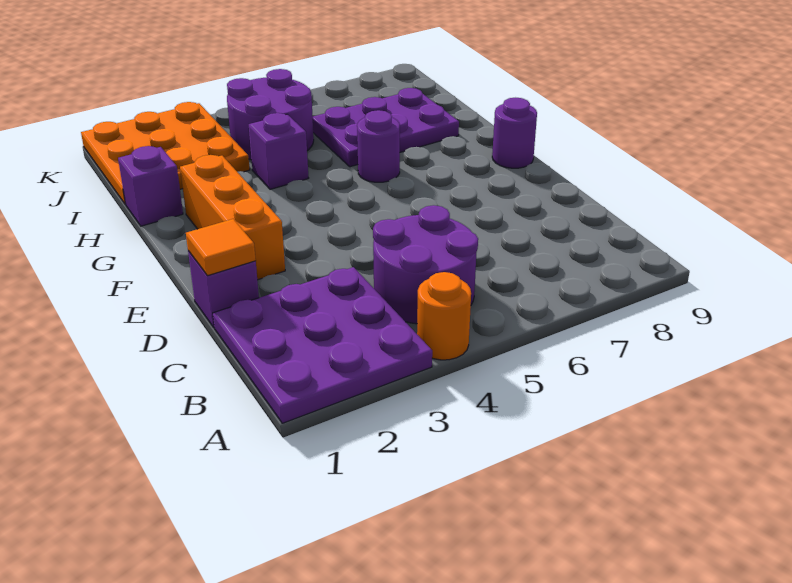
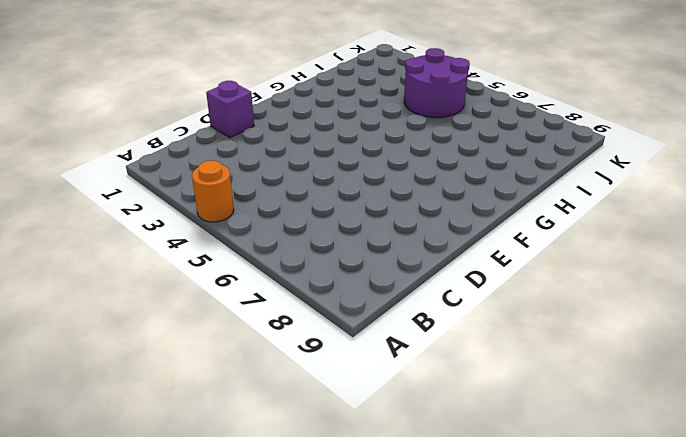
none -> purple plate A1:C3 level 1
none -> purple round brick B4:C5 level 1
none -> orange brick E2:G2 level 1

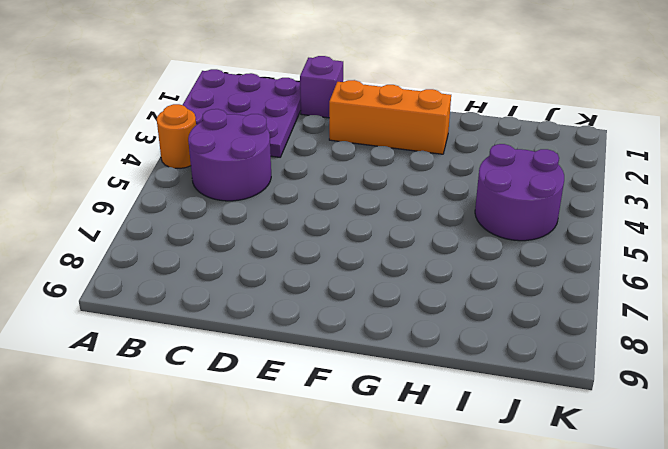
none -> purple round brick F9 level 1
none -> purple round brick G6 level 1
none -> purple brick H1 level 1

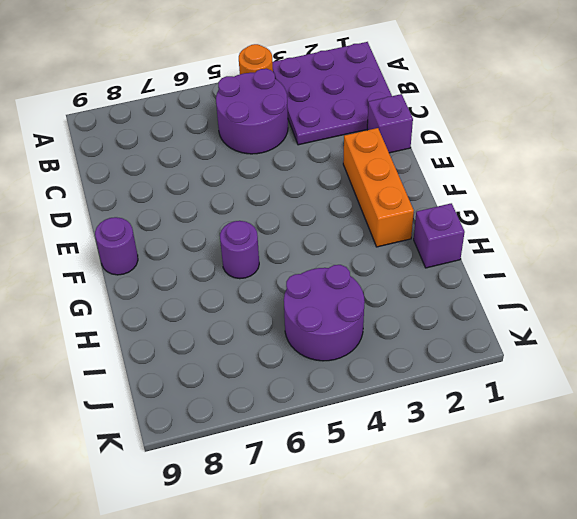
none -> purple brick H4 level 1
none -> purple plate H6:I8 level 1
none -> orange plate I1:K3 level 1

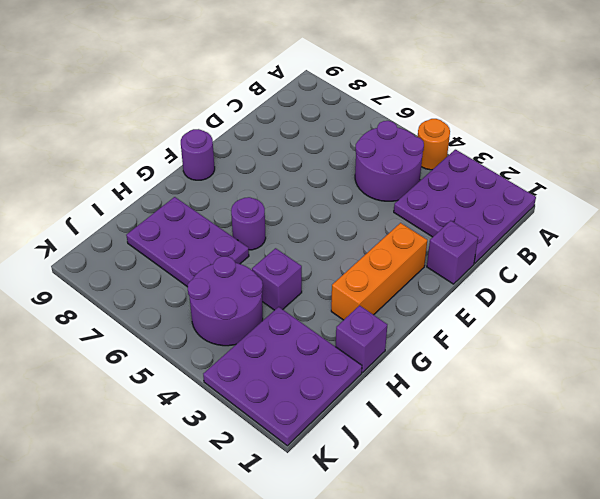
purple plate I1:K3 level 1 -> orange plate I1:K3 level 1
none -> orange tile D1 level 2

